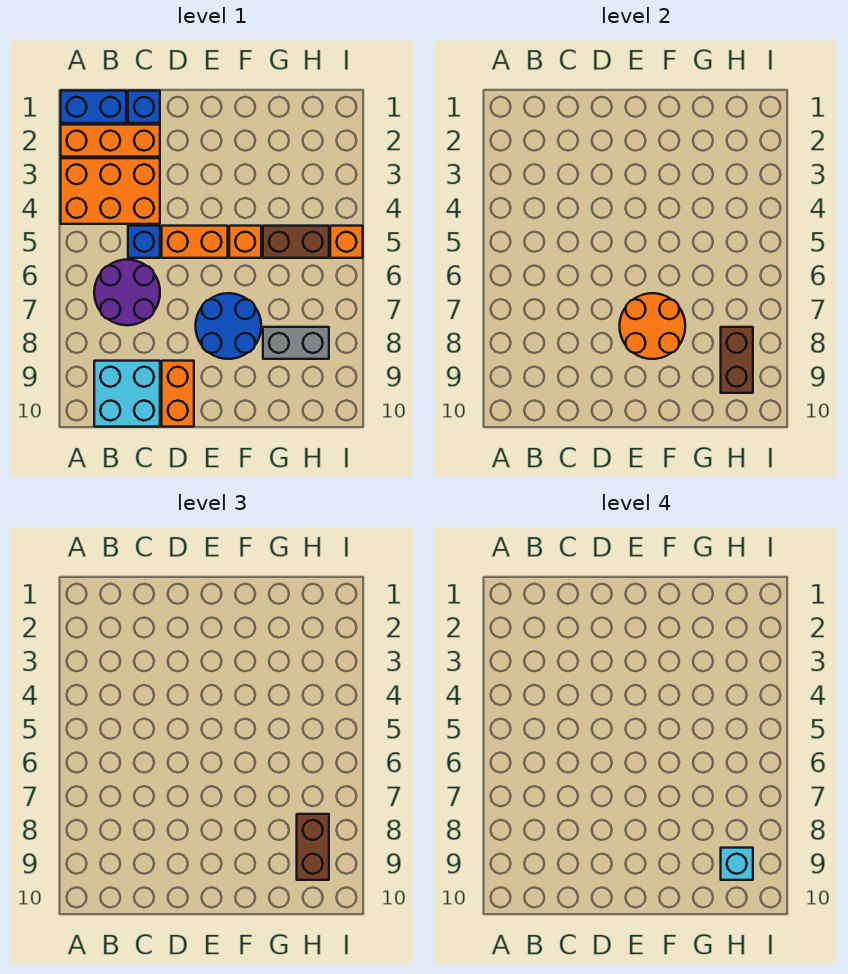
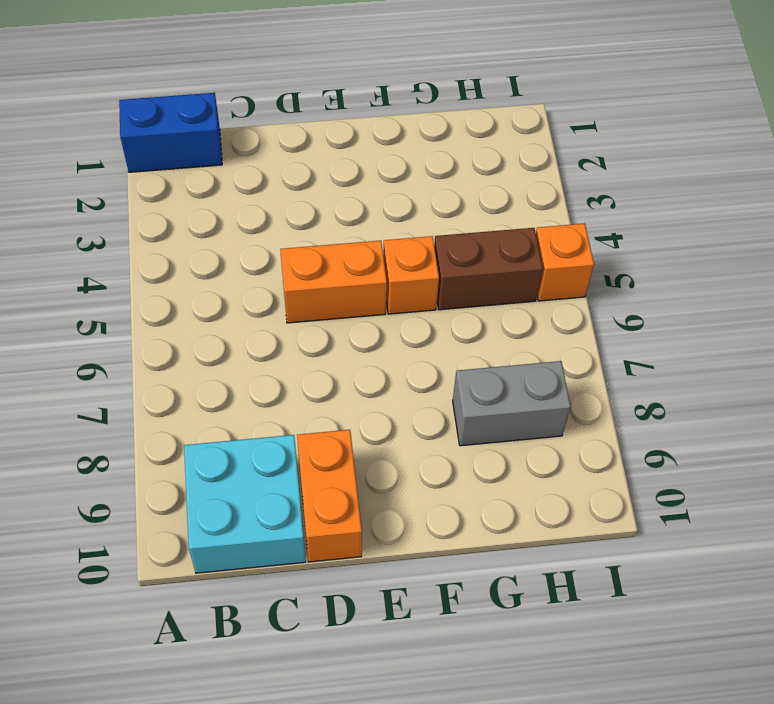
none -> orange brick A2:C2 level 1
none -> orange brick A3:C4 level 1
none -> purple round brick B6:C7 level 1

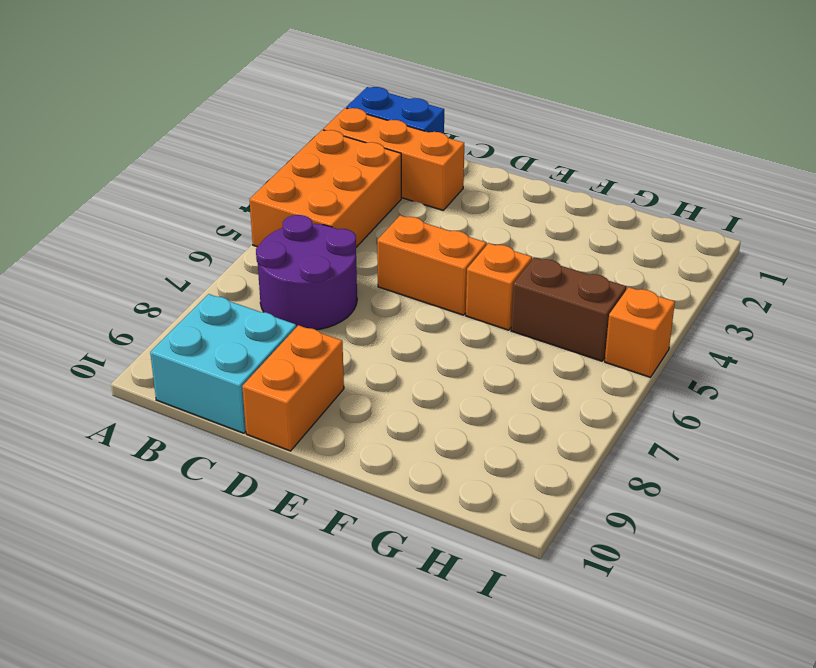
orange brick A3:B5 level 1 -> orange brick A3:C4 level 1
none -> blue brick C1 level 1
none -> blue brick C5 level 1
none -> blue round brick E7:F8 level 1

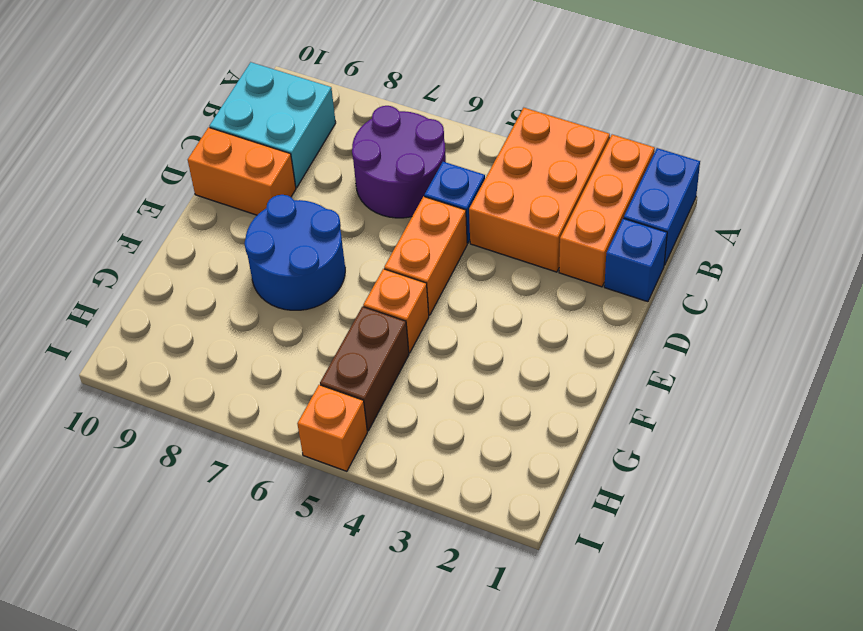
none -> grey brick G8:H8 level 1
none -> orange round brick E7:F8 level 2
none -> brown brick H8:H9 level 2

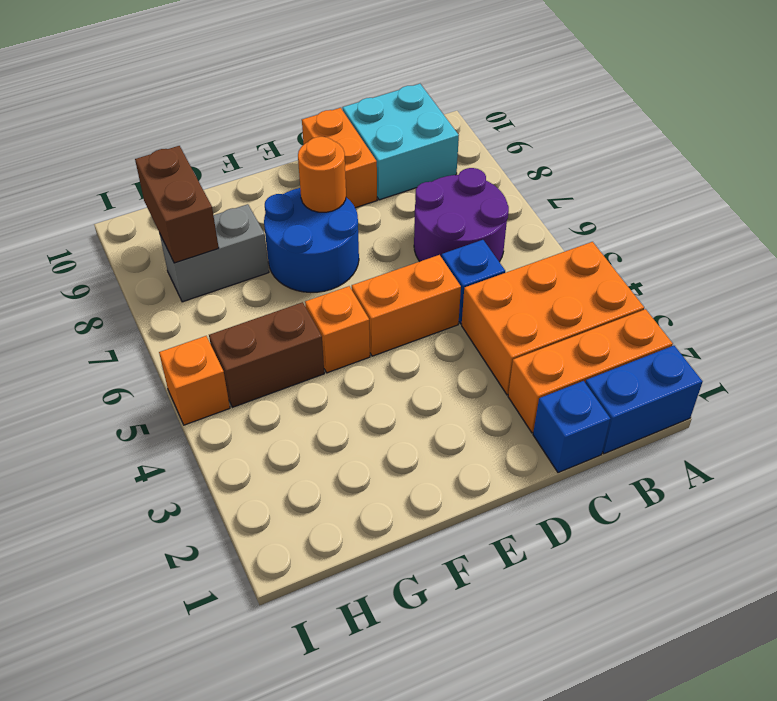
orange round brick E8 level 2 -> orange round brick E7:F8 level 2
none -> brown brick H8:H9 level 3
none -> cyan brick H9 level 4

